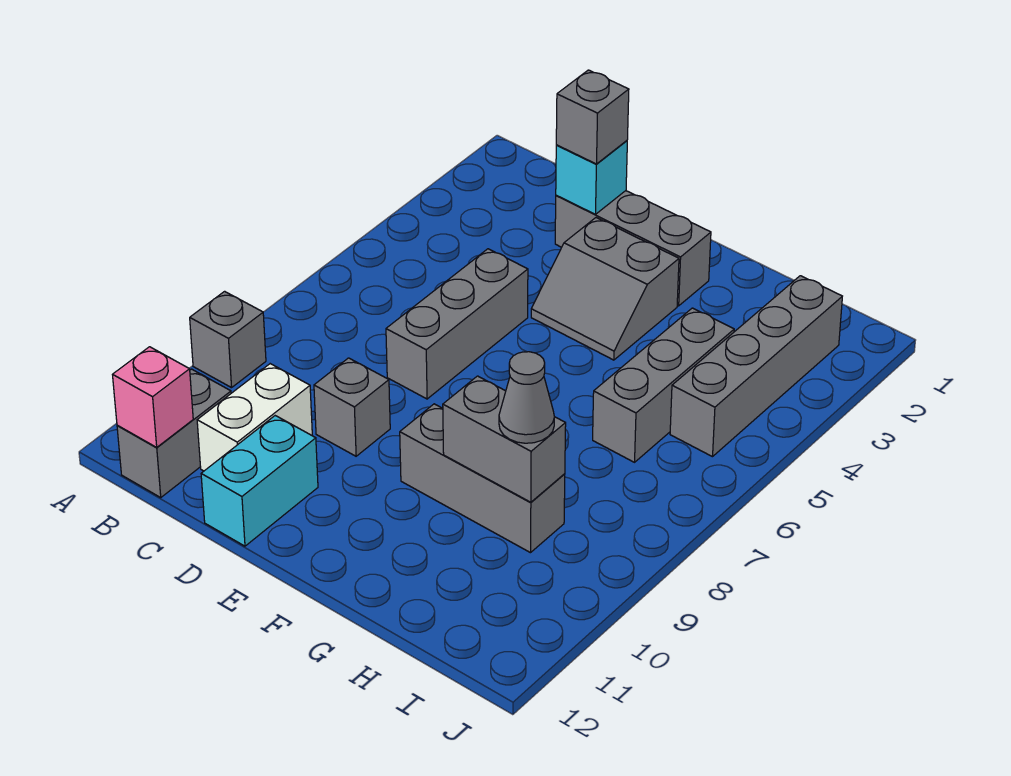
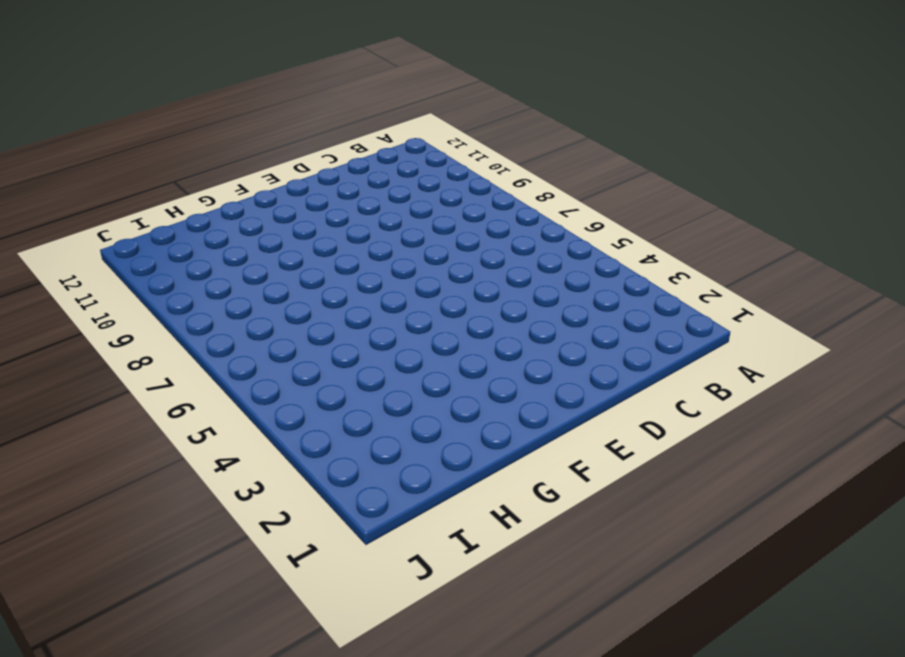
none -> grey brick A9 level 1
none -> grey brick B11:B12 level 1
none -> white brick C10:C11 level 1

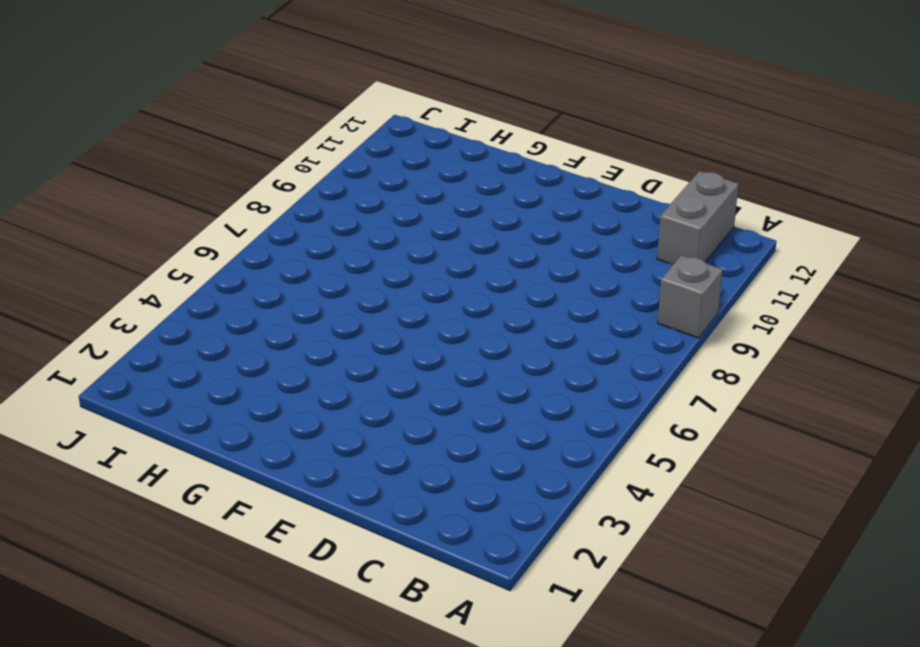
none -> white brick C10:C11 level 1
none -> grey brick D2:F2 level 1
none -> grey brick D5:D7 level 1

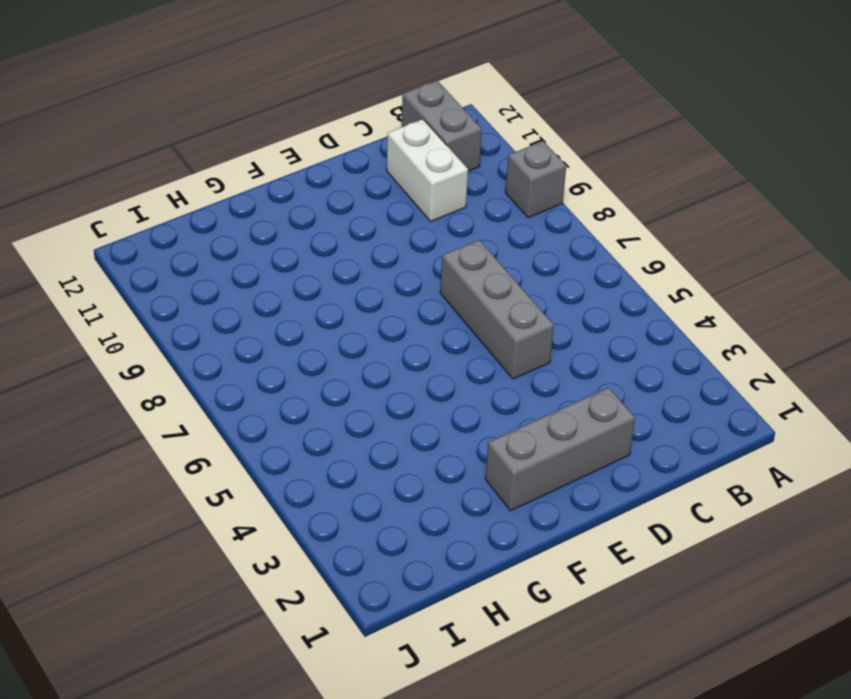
none -> grey brick D9 level 1
none -> cyan brick D11:D12 level 1
none -> grey slope E3:F4 level 1 top 3

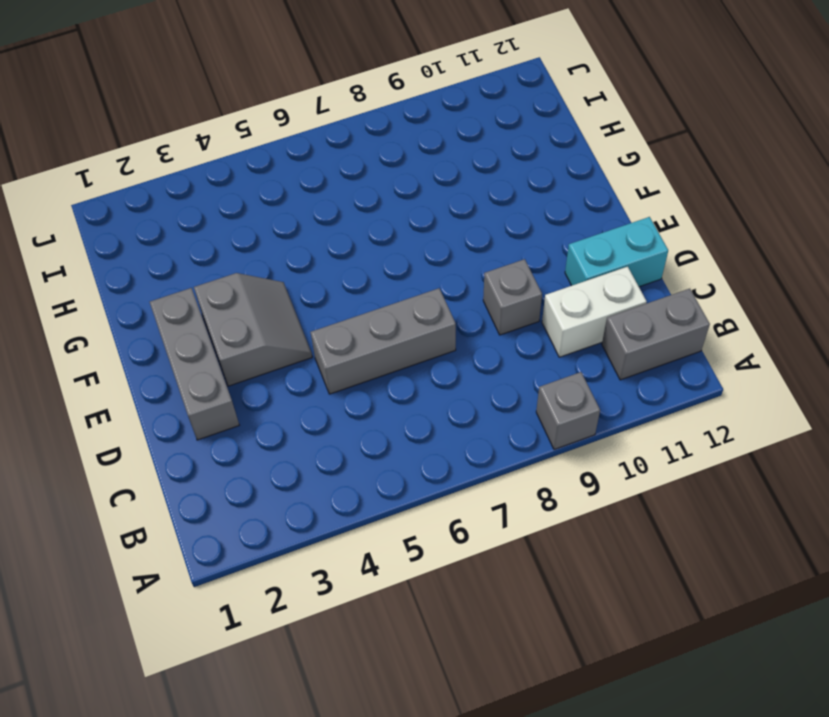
none -> grey brick F9:H9 level 1
none -> grey brick H4:H6 level 1
none -> grey brick I2:I5 level 1

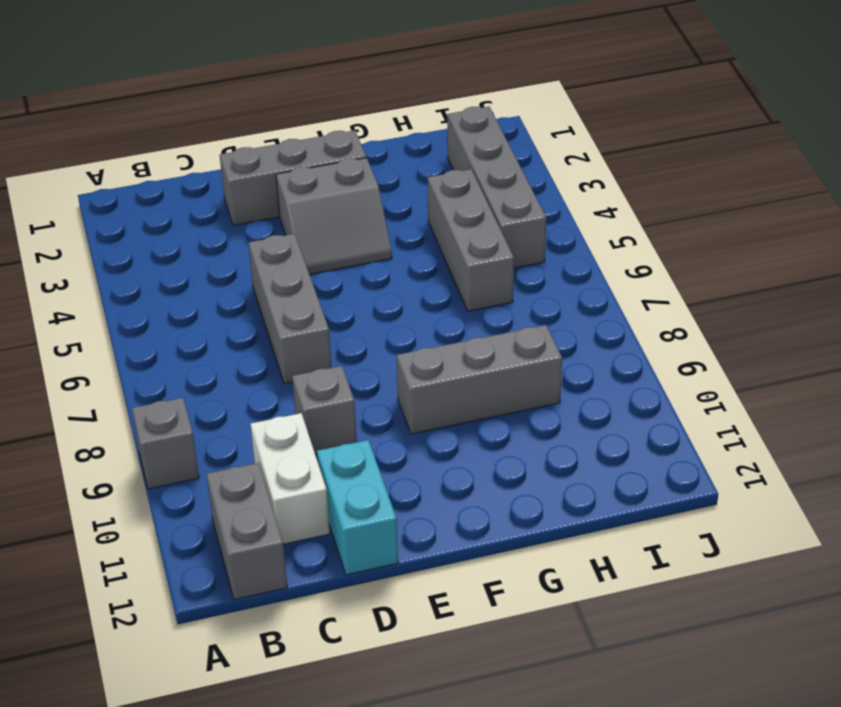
none -> pink brick B12 level 2
none -> cyan brick D2 level 2
none -> grey brick G9:H9 level 2

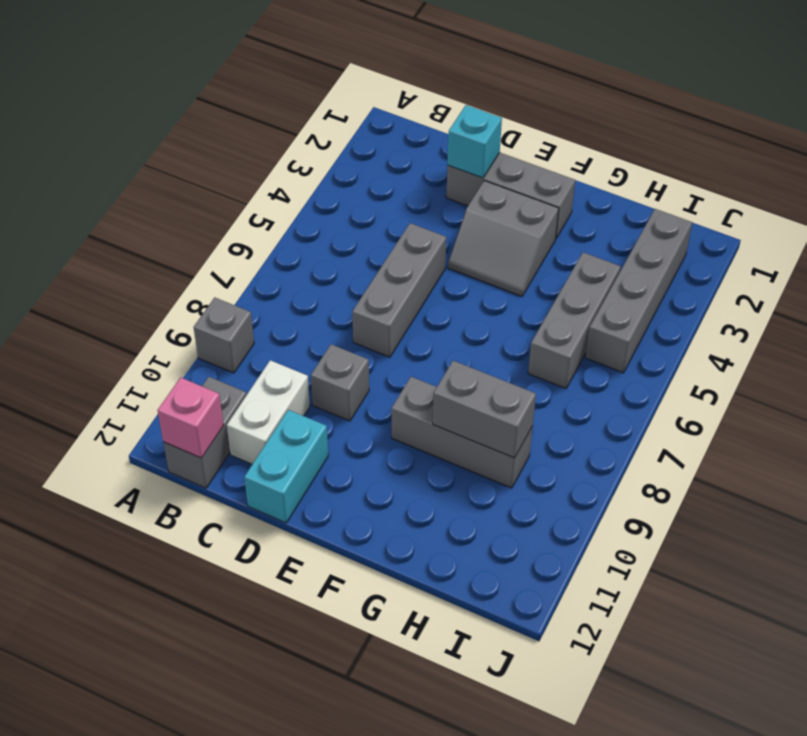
none -> grey brick D2 level 3
none -> grey cone H9 level 3

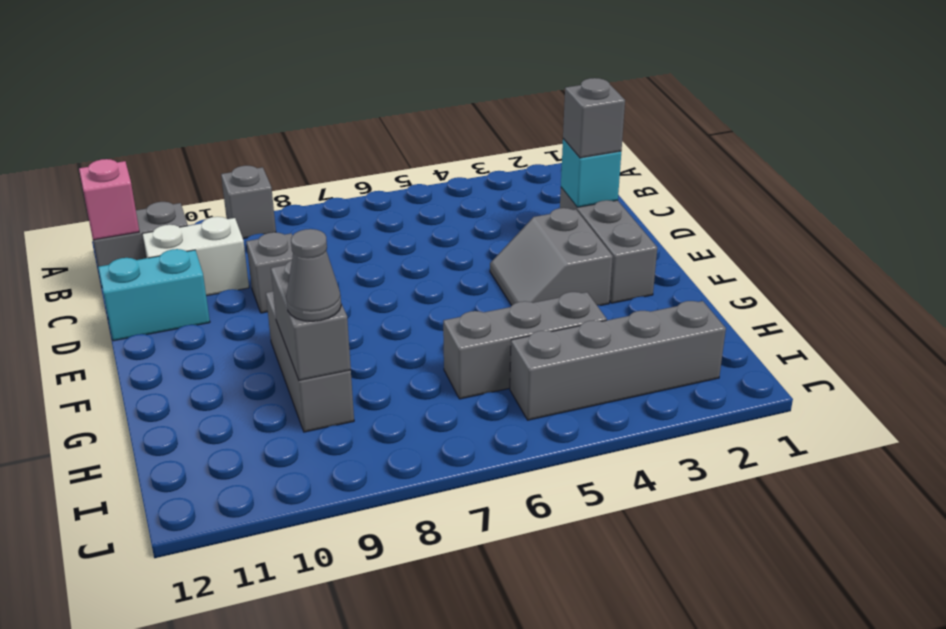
none -> grey brick D5:D7 level 1

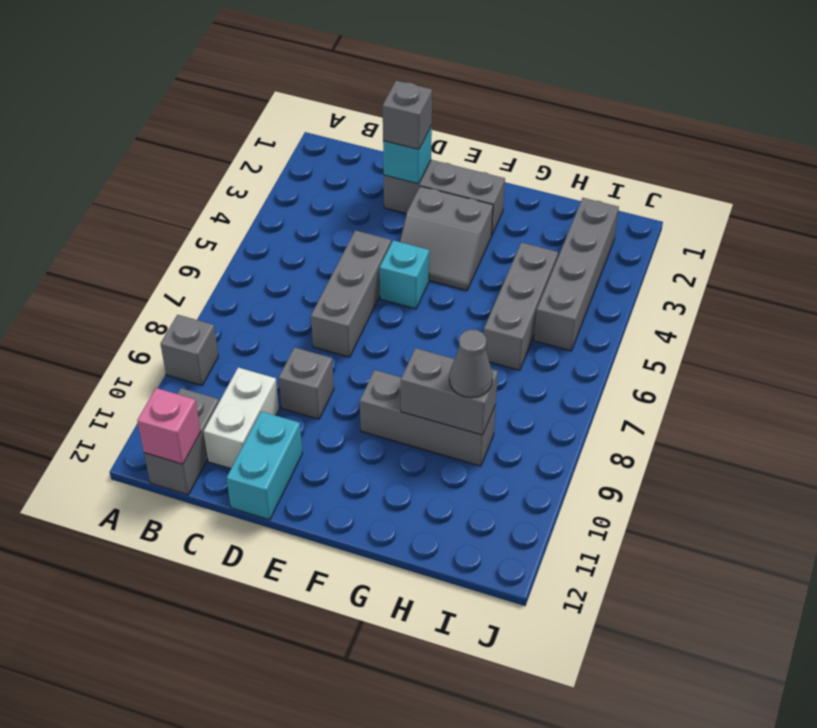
cyan brick E5 level 1 -> none

